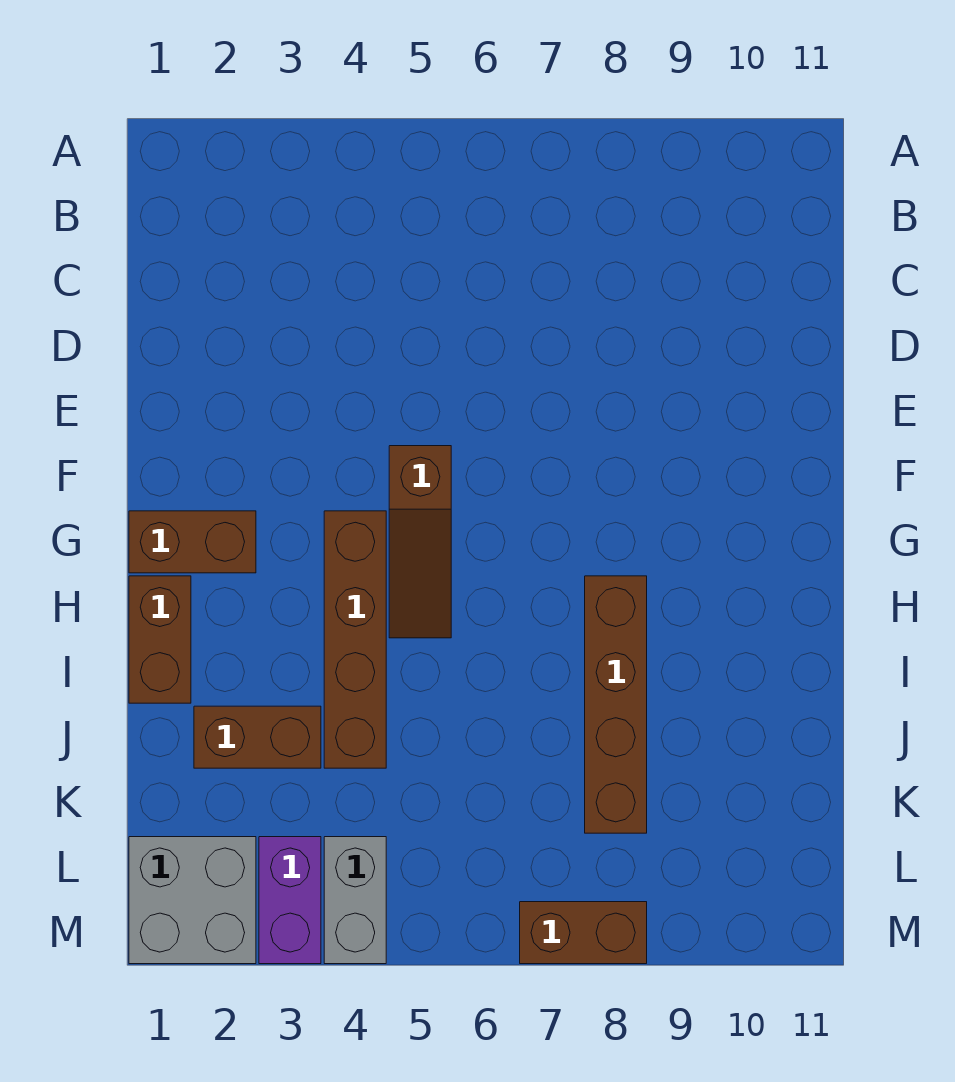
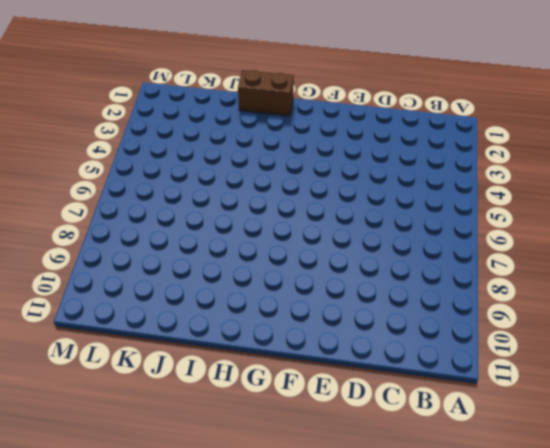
none -> brown slope F5:H5 level 1 top F
none -> brown brick G1:G2 level 1

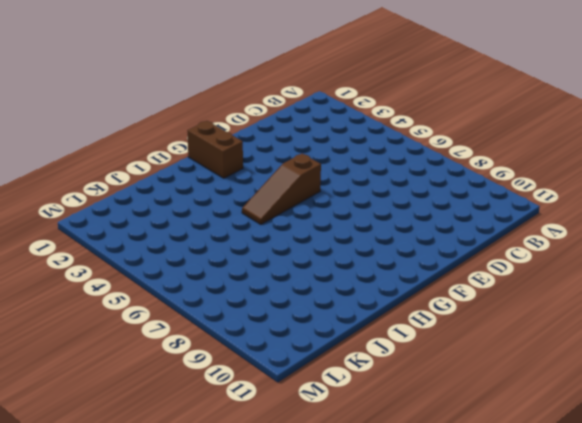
none -> brown brick G4:J4 level 1
none -> brown brick H1:I1 level 1

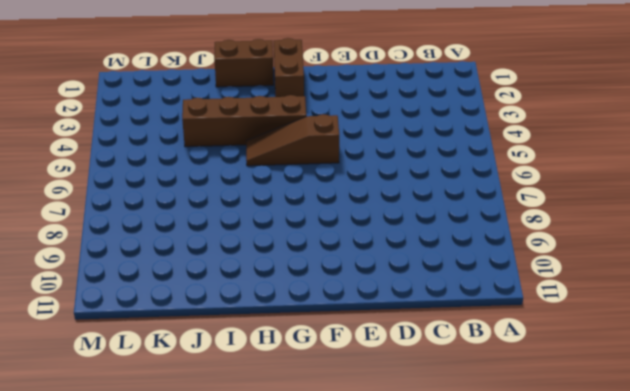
none -> brown brick H8:K8 level 1
none -> brown brick J2:J3 level 1

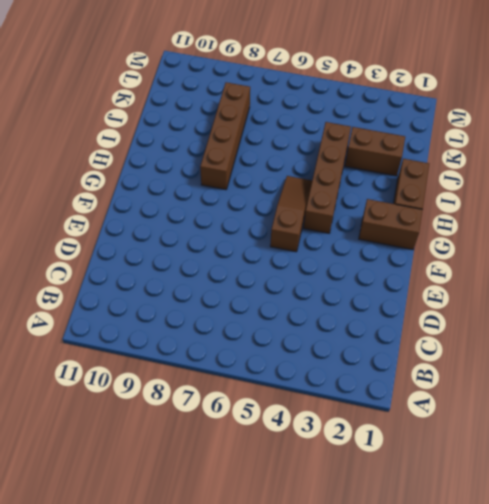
none -> grey brick L1:M2 level 1
none -> purple brick L3:M3 level 1

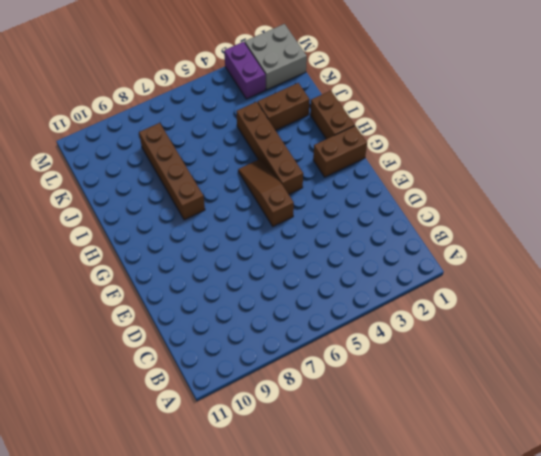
none -> grey brick L4:M4 level 1
none -> brown brick M7:M8 level 1

